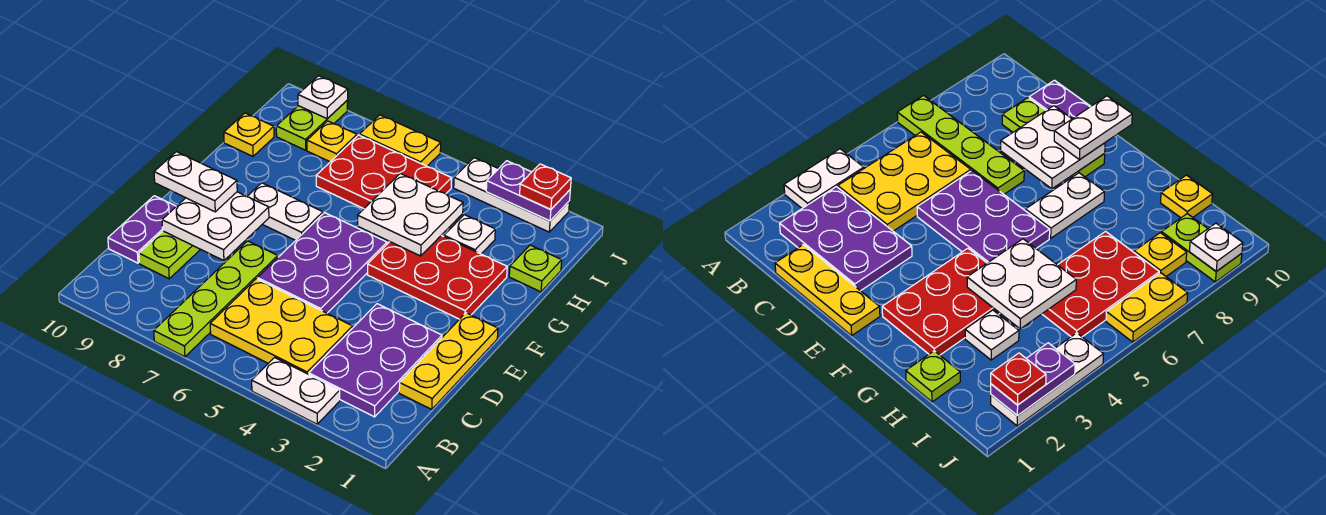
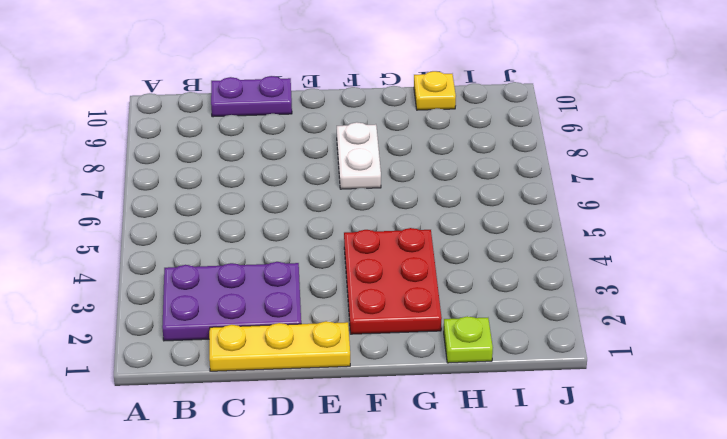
none -> white plate A3:A4 level 1
none -> lime plate A7:D7 level 1
none -> yellow plate B4:C6 level 1

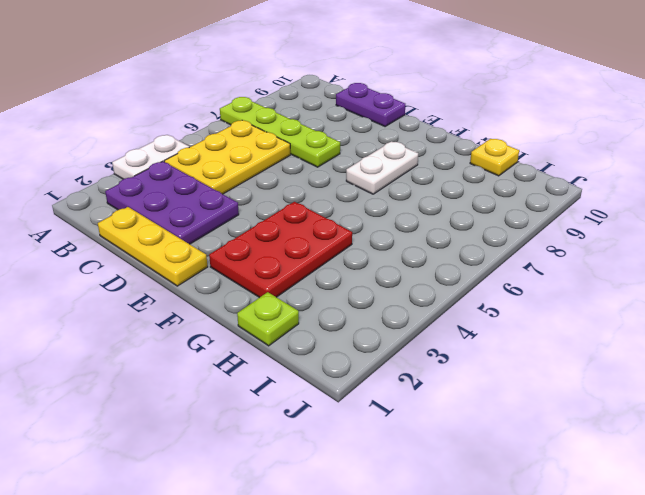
none -> lime plate C9:E9 level 1
none -> purple plate D5:F6 level 1
none -> white plate H3 level 1

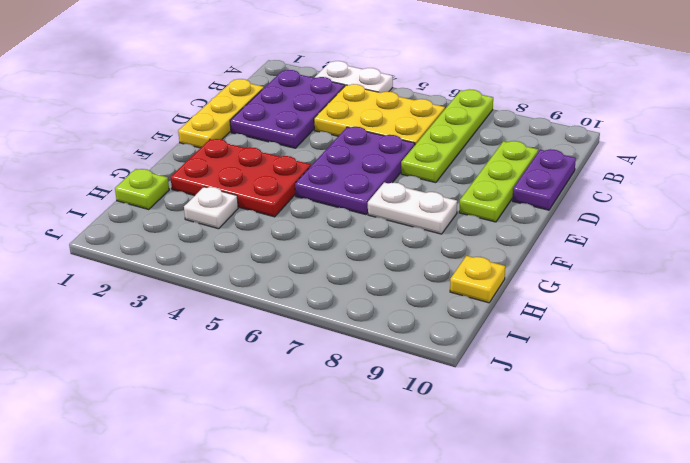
none -> red plate H5:I7 level 1
none -> yellow plate I8 level 1
none -> lime plate I9:J9 level 1

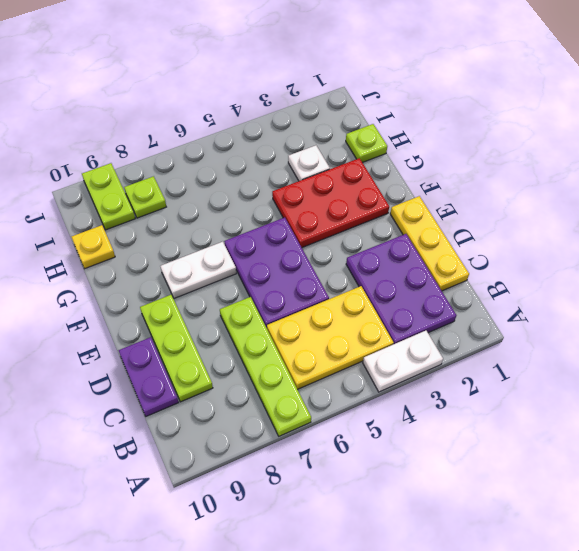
lime plate I8 level 1 -> yellow plate I8 level 1
none -> red plate H5:I7 level 1
none -> white plate J2:J4 level 1
none -> yellow plate J6:J7 level 1

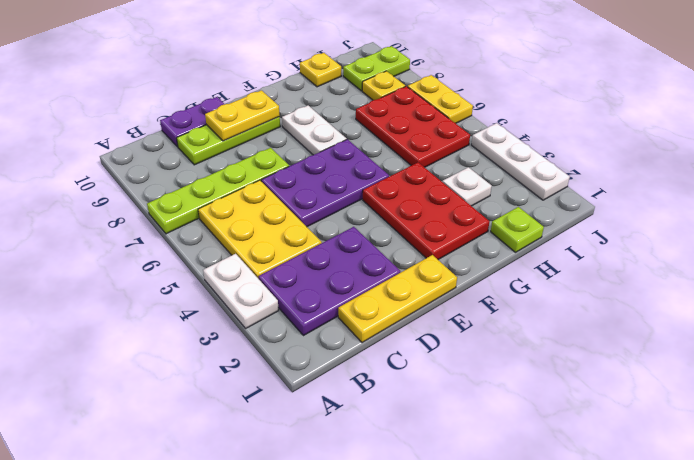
yellow plate D9:E9 level 2 -> white plate D8:E9 level 2
none -> white plate G4:H5 level 2
none -> purple plate J2:J3 level 2
none -> white plate J9 level 2

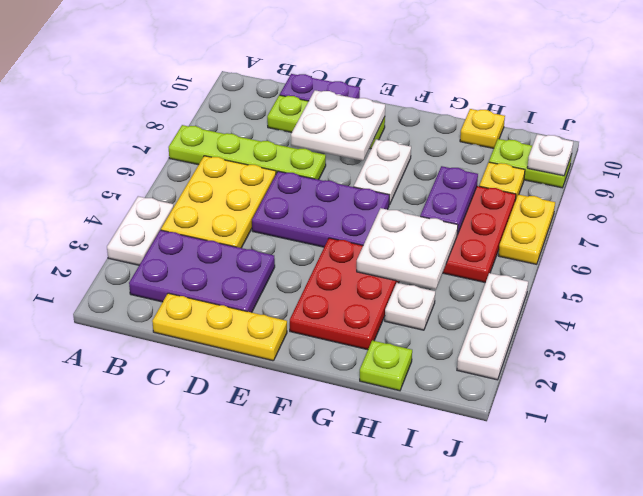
purple plate H6:H7 level 2 -> purple plate J2:J3 level 2
none -> white plate E9:E10 level 3
none -> red plate J2 level 3

